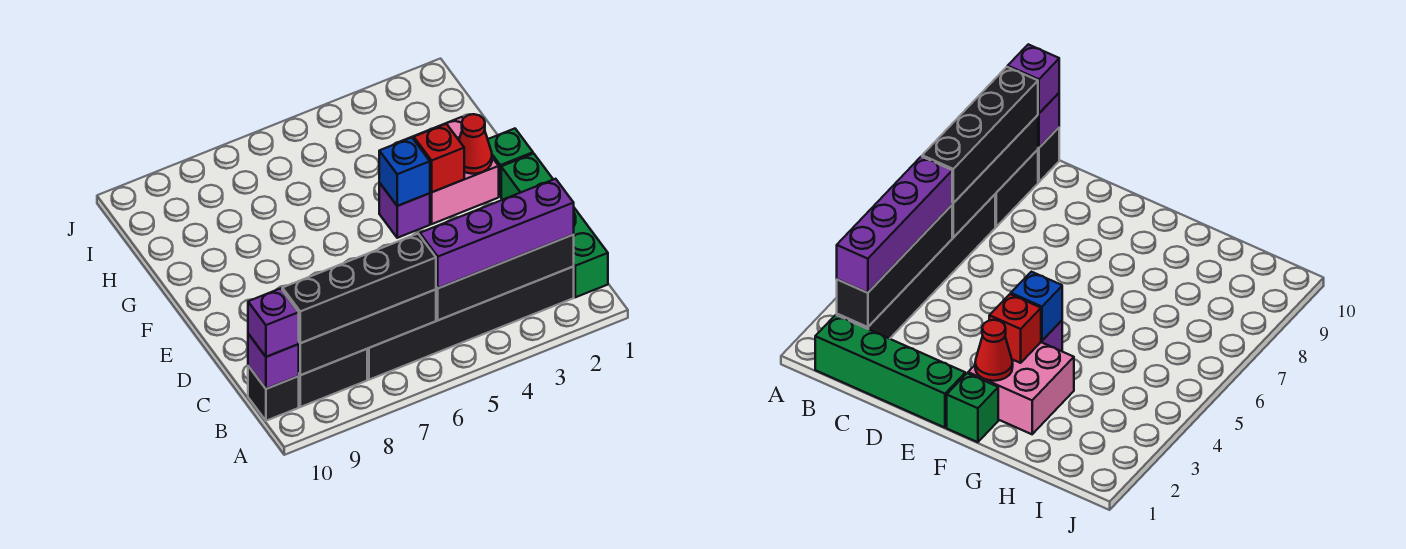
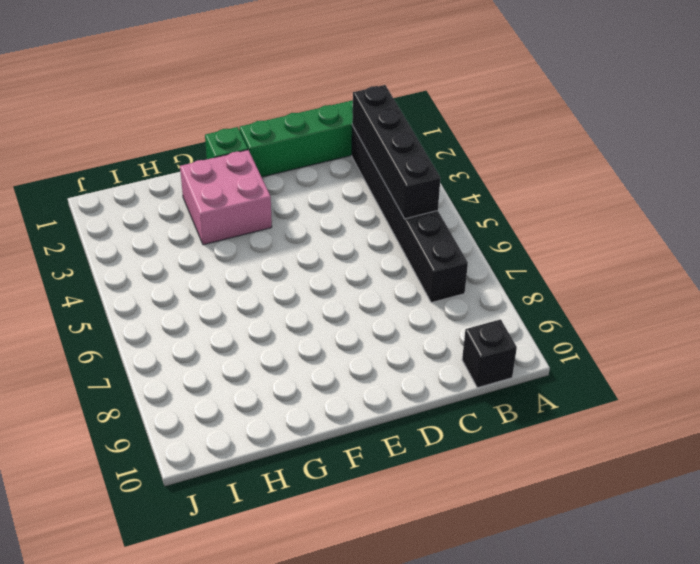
none -> black brick B8:B9 level 1
none -> purple brick F4 level 1
none -> black brick B6:B9 level 2

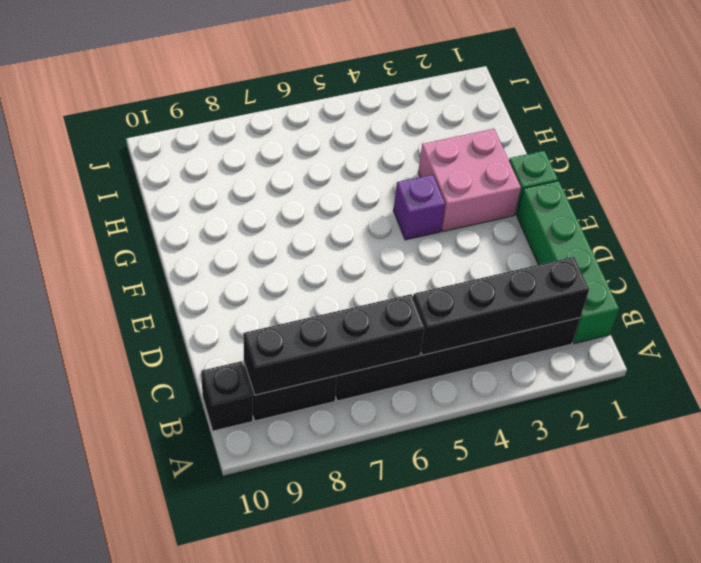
none -> purple brick B10 level 2
none -> red cone F2 level 2
none -> red brick F3 level 2

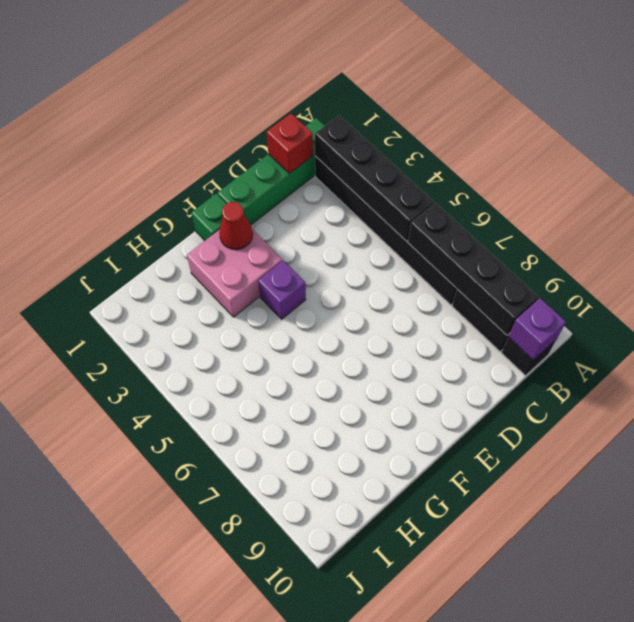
red brick C1 level 2 -> red brick F3 level 2
none -> blue brick F4 level 2
none -> purple brick B2:B5 level 3
none -> black brick B6:B9 level 3

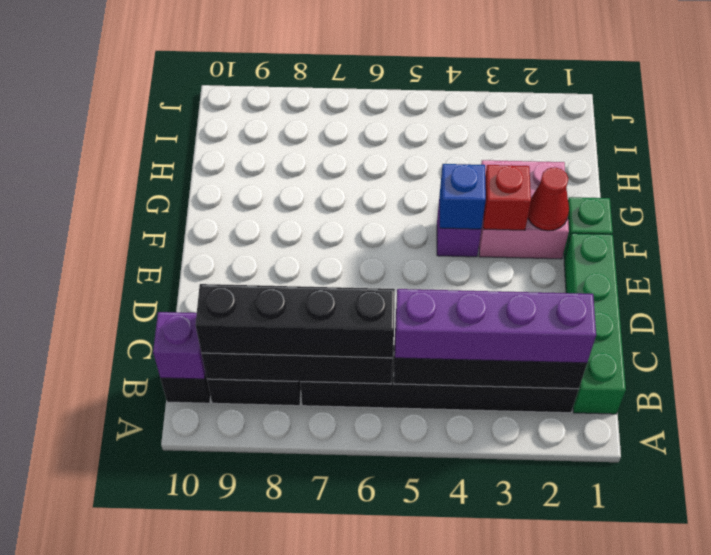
none -> purple brick B10 level 3

